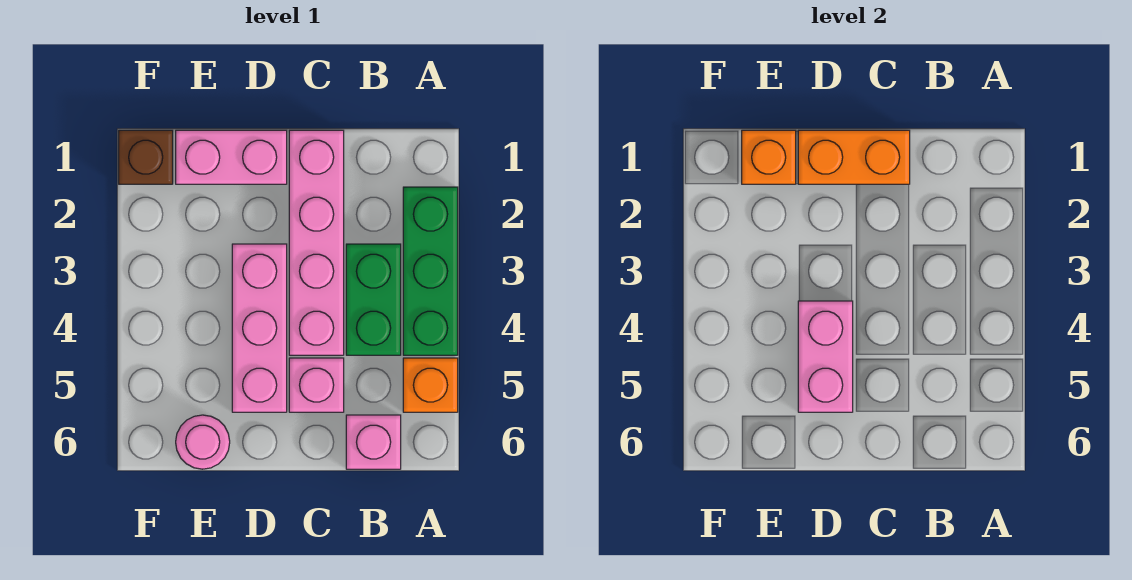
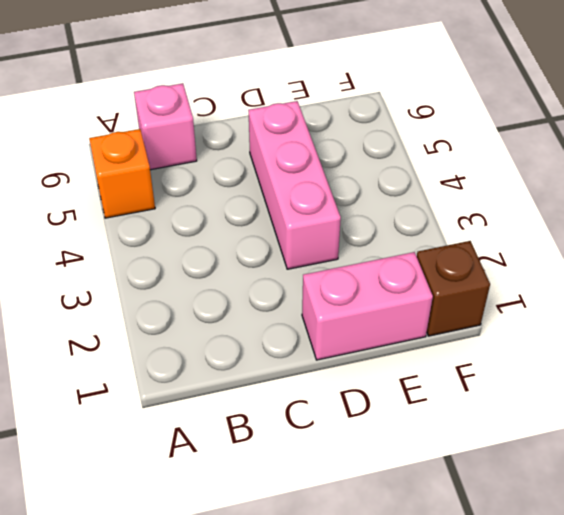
none -> green brick A2:A4 level 1
none -> green brick B3:B4 level 1
none -> pink brick C1:C4 level 1

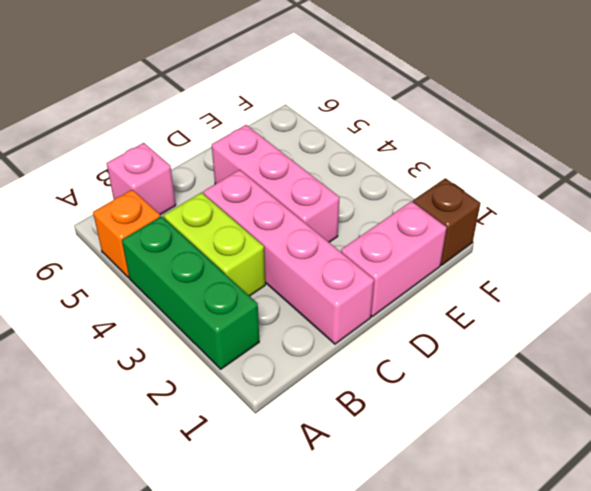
lime brick B3:B4 level 1 -> green brick B3:B4 level 1
none -> pink brick C5 level 1
none -> pink round brick E6 level 1
none -> orange brick C1:D1 level 2

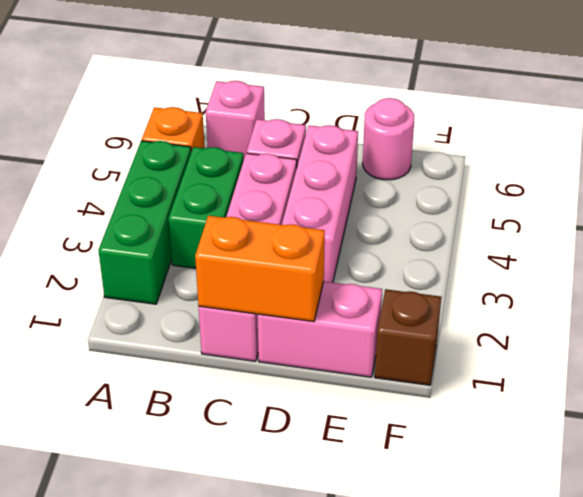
none -> pink brick D4:D5 level 2
none -> orange brick E1 level 2

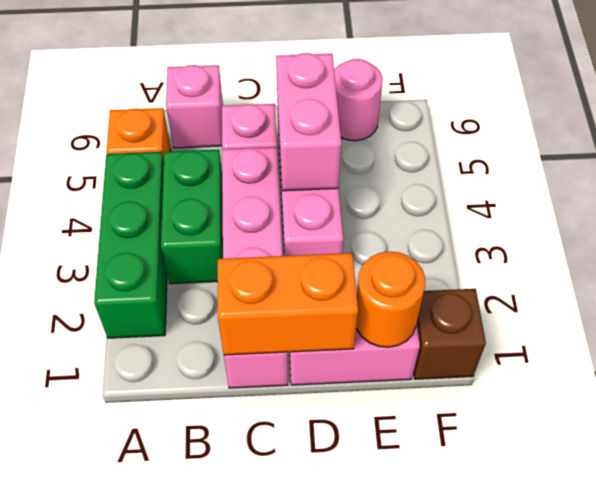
orange round brick E1 level 2 -> orange brick E1 level 2

